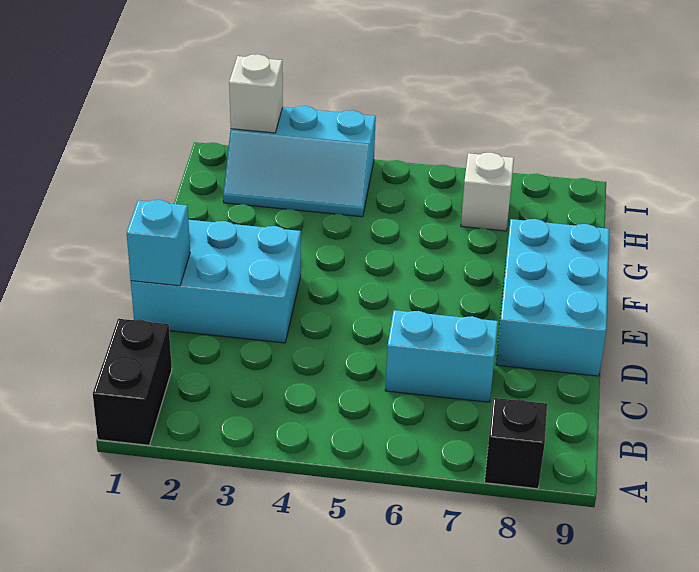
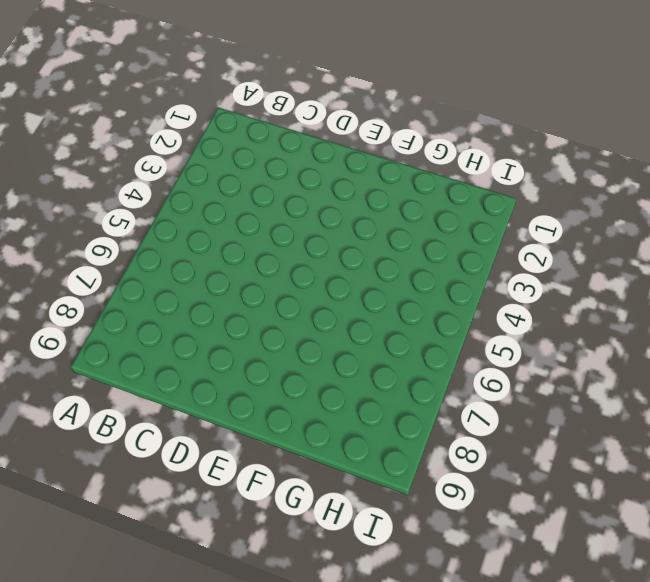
none -> black brick A1:B1 level 1
none -> black brick A8 level 1

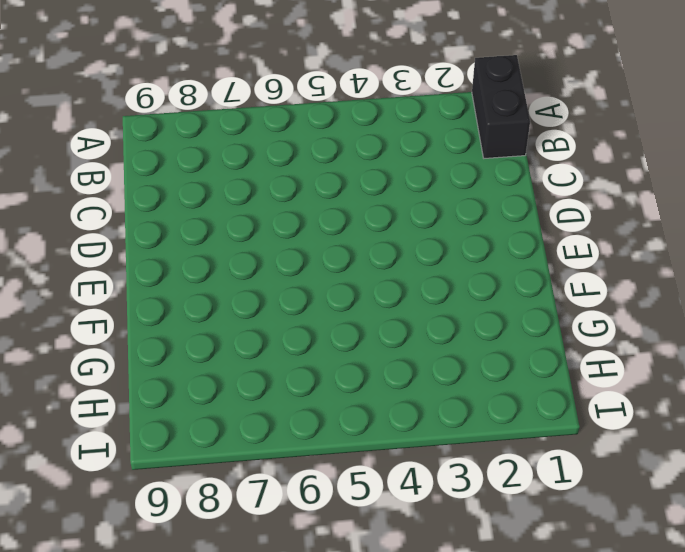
none -> black brick A8 level 1
none -> cyan brick C6:C7 level 1

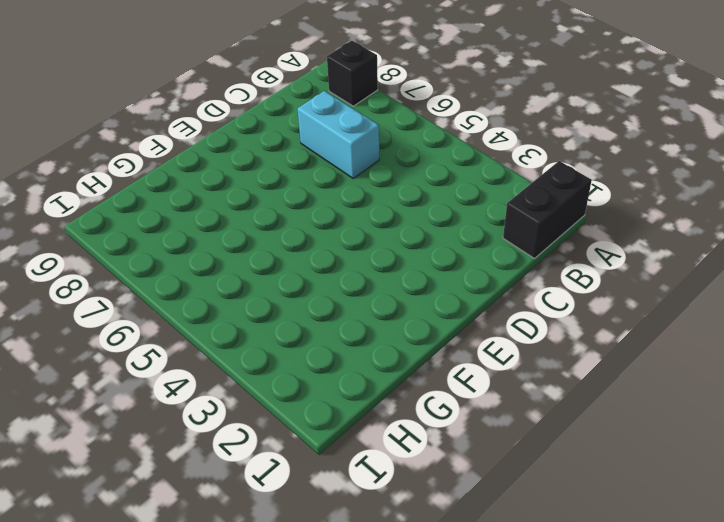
none -> cyan brick D1:E3 level 1
none -> cyan brick D8:F9 level 1

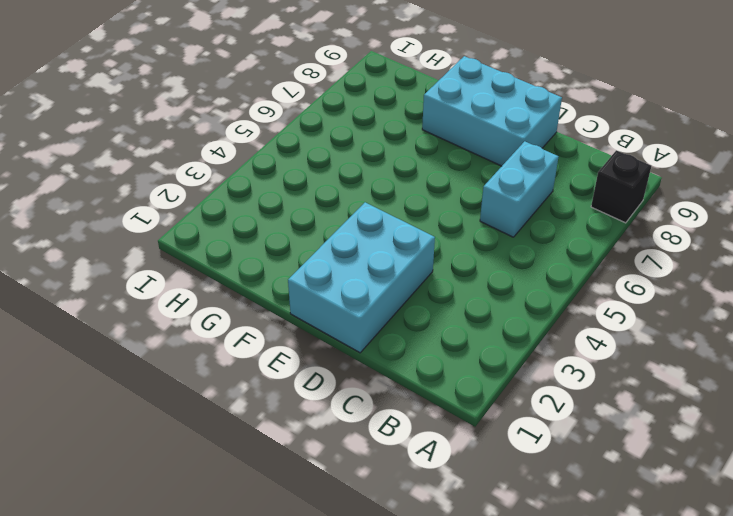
none -> black brick A1:B1 level 1
none -> cyan slope H2:I4 level 1 top I

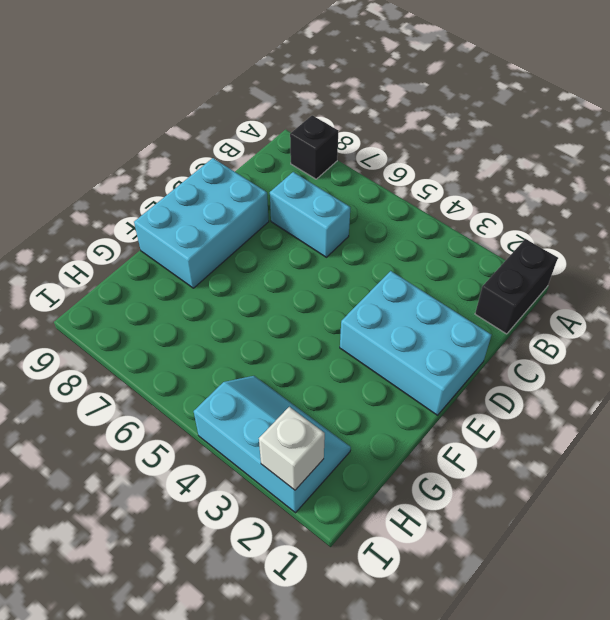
none -> white brick H7 level 1
none -> cyan brick D1 level 2

